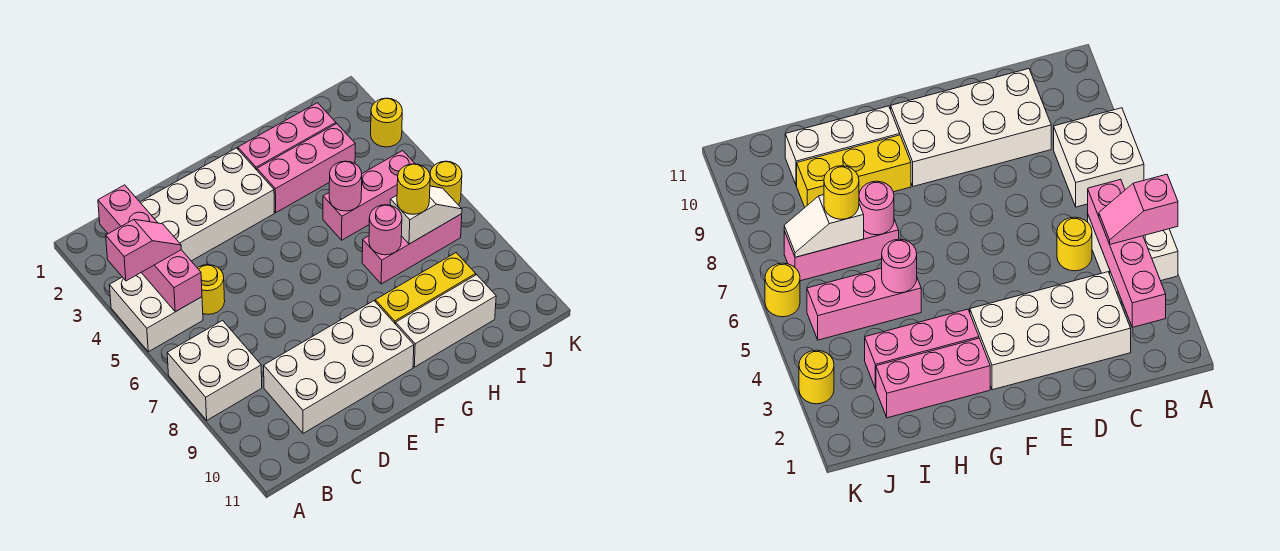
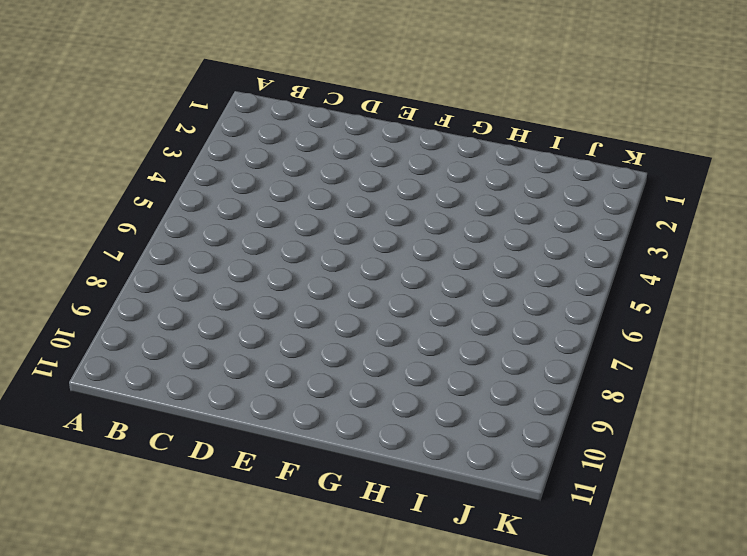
none -> white brick A4:B5 level 1
none -> white brick A7:B8 level 1
none -> white brick C2:F3 level 1

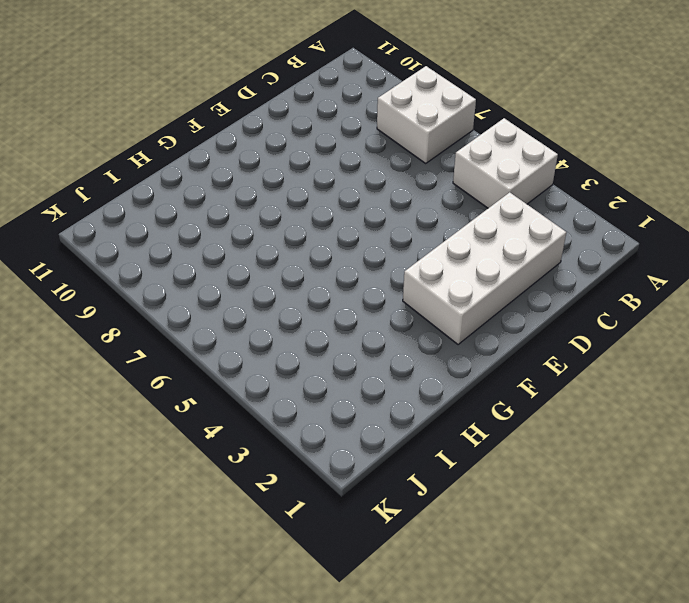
none -> yellow round brick C5 level 1
none -> white brick C9:F10 level 1
none -> pink brick G2:I2 level 1

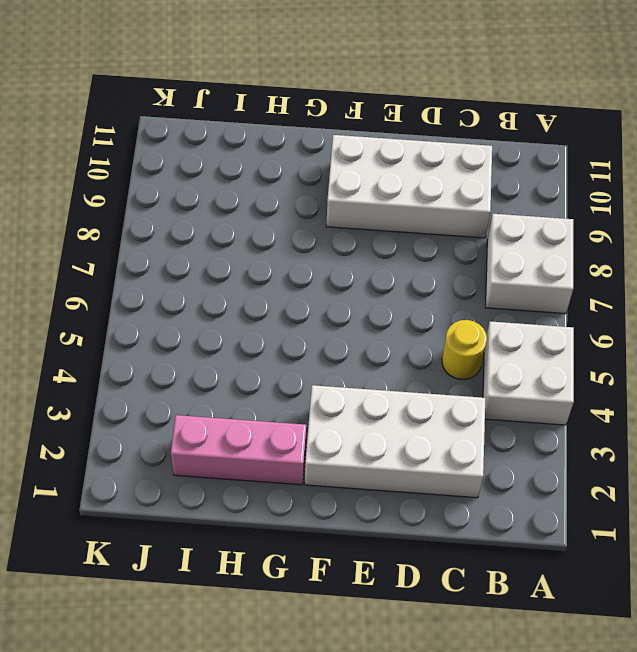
none -> pink brick G3:I3 level 1
none -> yellow brick G9:I9 level 1
none -> white brick G10:I10 level 1

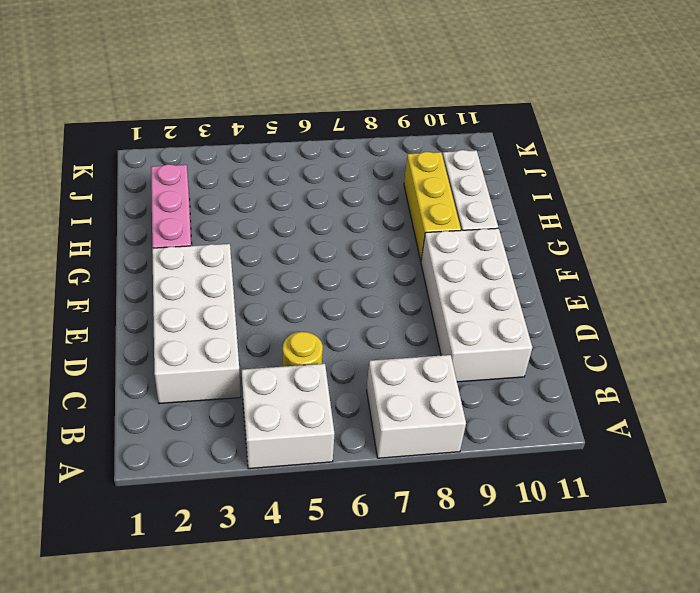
none -> pink brick G3:I3 level 1
none -> pink brick H5:J5 level 1
none -> pink brick H7:J7 level 1

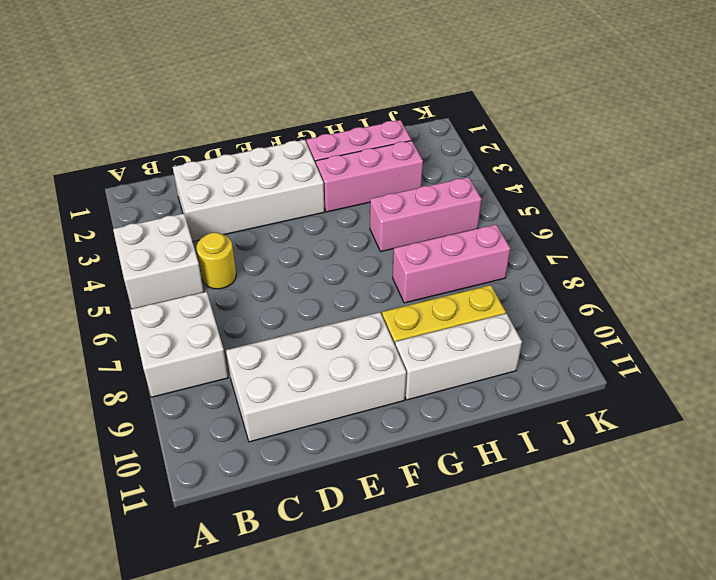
none -> yellow round brick K3 level 1
none -> yellow round brick K6 level 1
none -> pink brick B2:B5 level 2

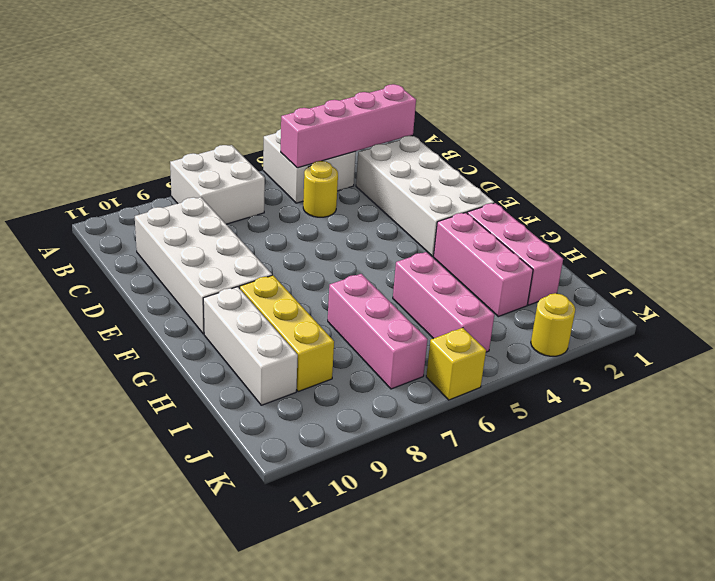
yellow brick K6 level 1 -> yellow round brick K6 level 1
none -> pink round brick H5 level 2
none -> pink round brick H7 level 2
none -> white slope I7:J7 level 2 top I

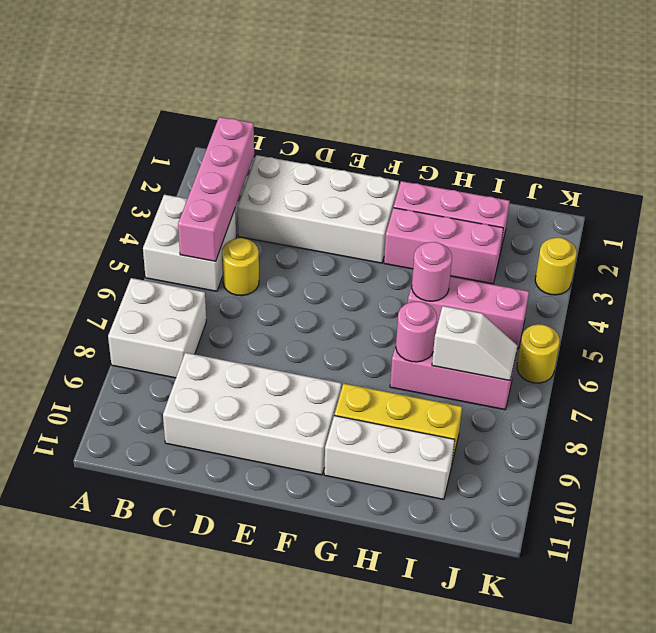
none -> pink slope A4:B4 level 3 top A
none -> yellow round brick I7 level 3

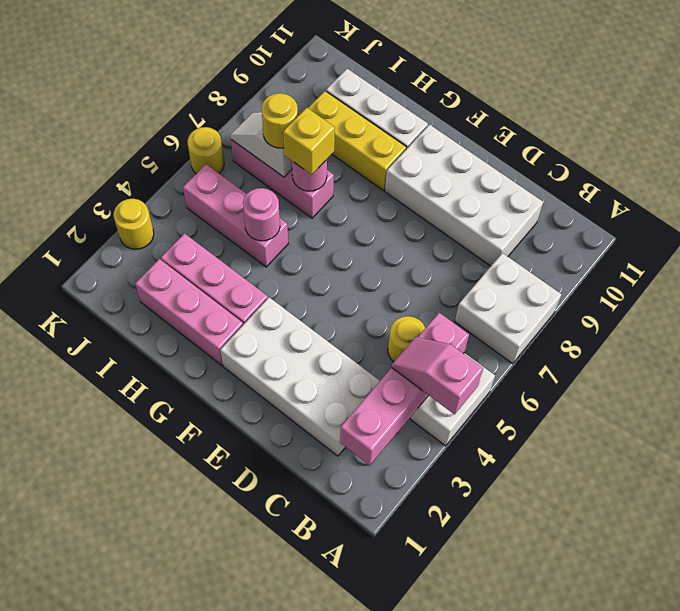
yellow brick H7 level 3 -> none

